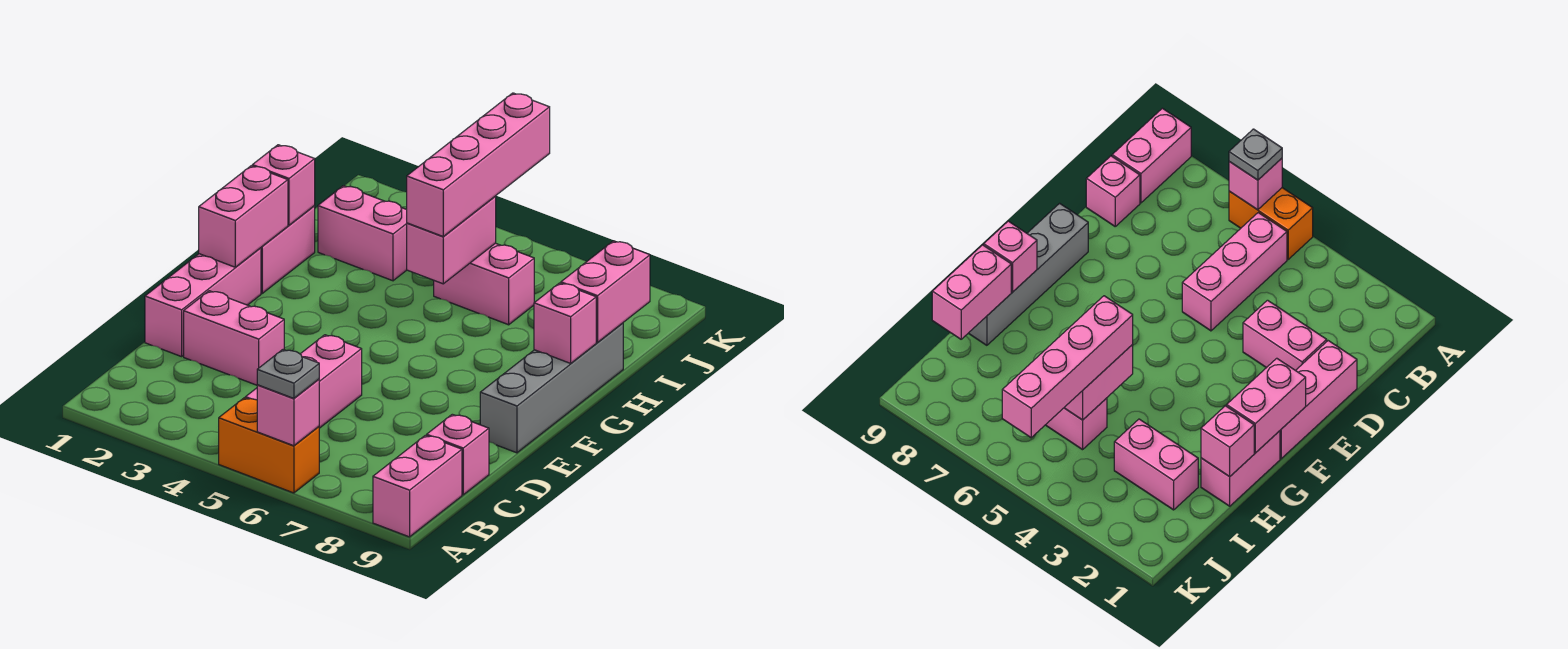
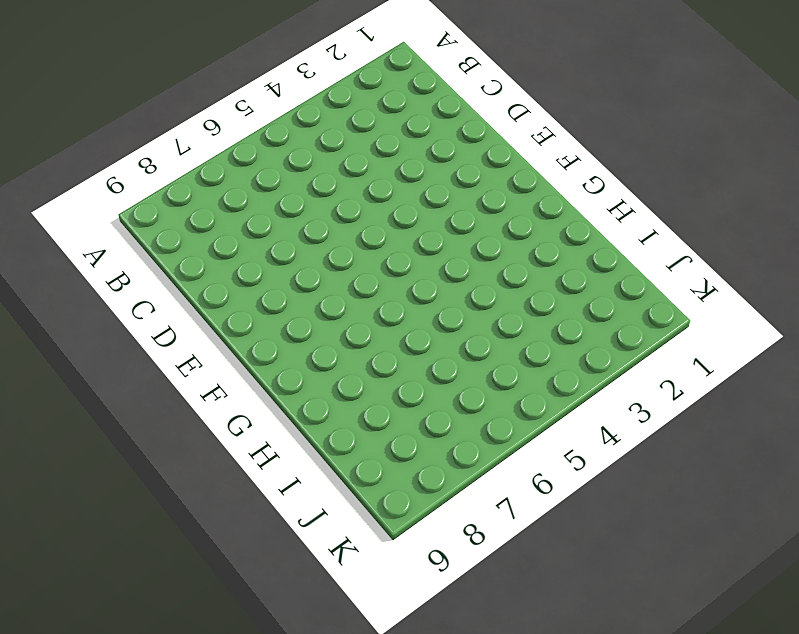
none -> orange brick A5:A6 level 1
none -> pink brick A9:B9 level 1
none -> pink brick B5:D5 level 1

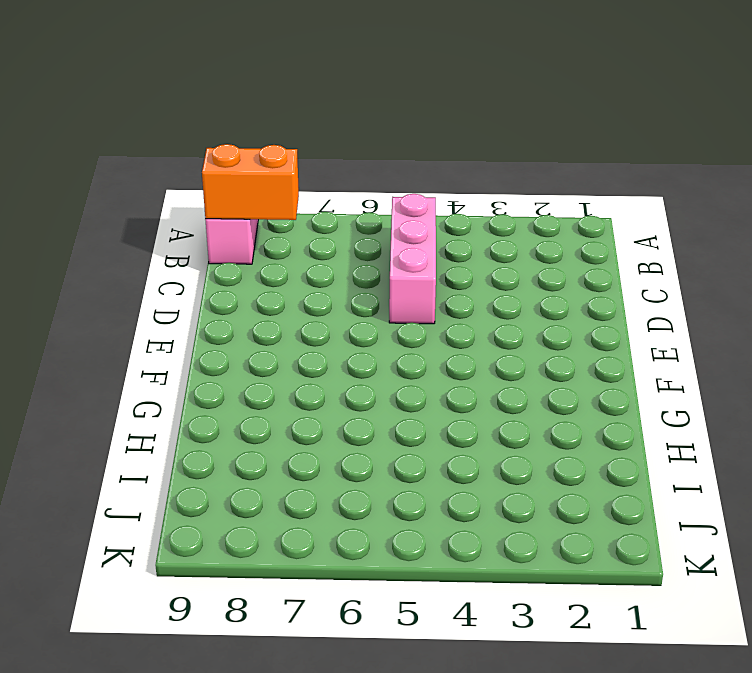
orange brick B8:B9 level 2 -> orange brick A5:A6 level 1
none -> pink brick C9 level 1
none -> pink brick D1:F1 level 1
none -> pink brick D2:D3 level 1

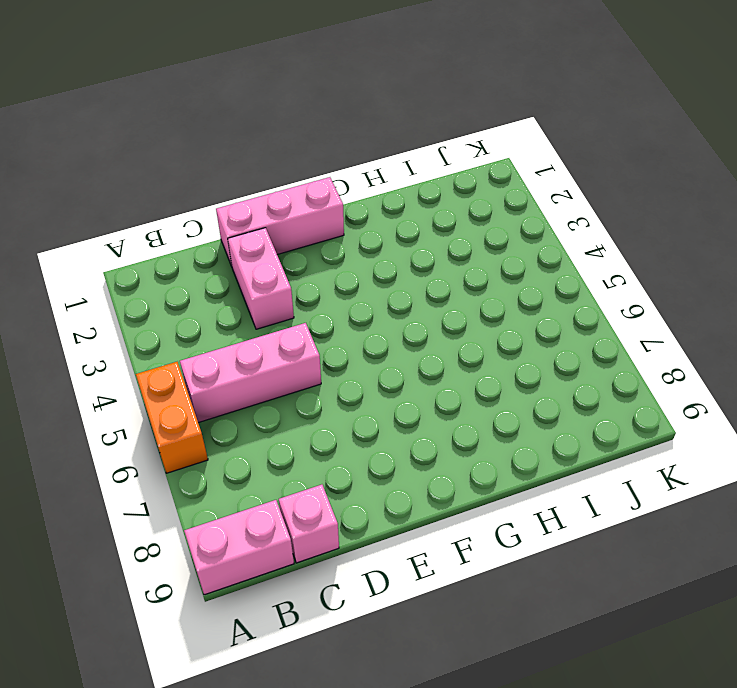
none -> grey brick E9:H9 level 1
none -> pink brick G1:H1 level 1
none -> pink brick I2:I3 level 1

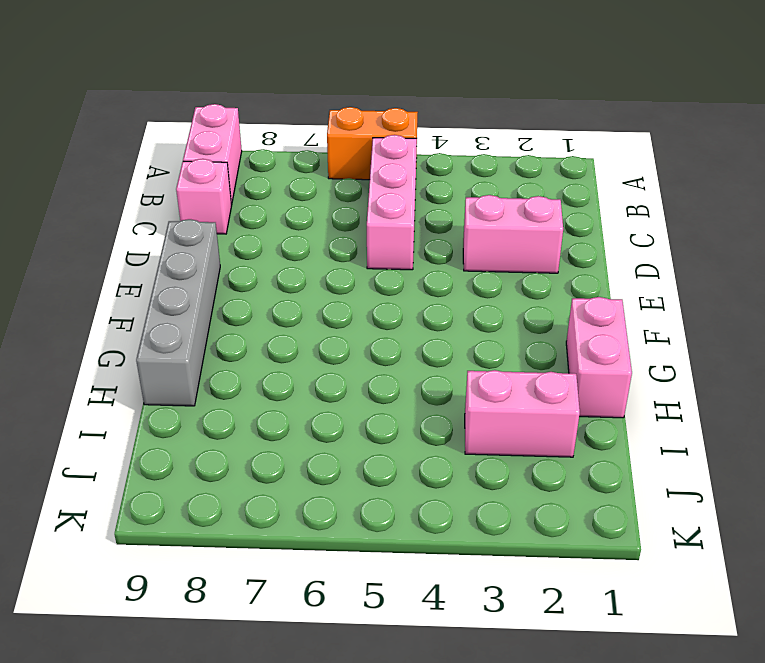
none -> pink brick D1:F1 level 1
none -> pink brick I5:I6 level 1
none -> pink brick A6 level 2

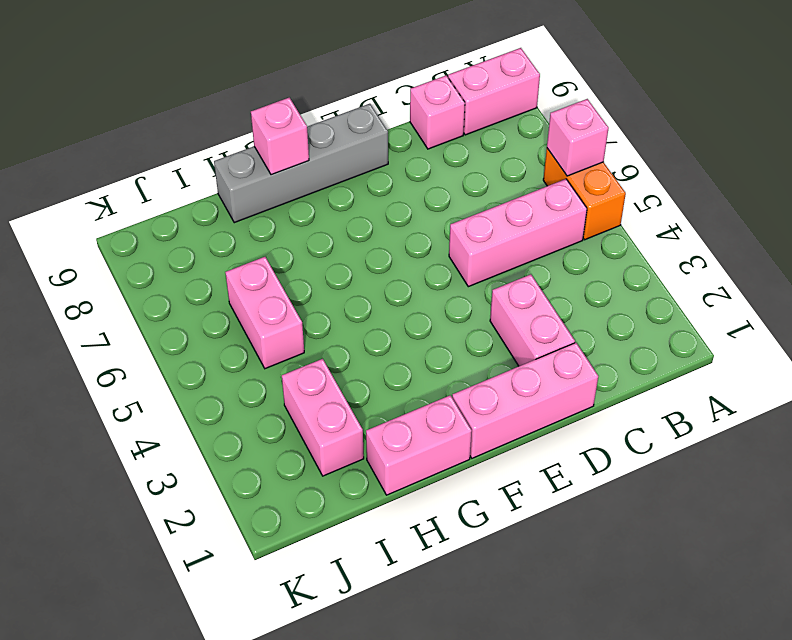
none -> pink brick F1:G1 level 2
none -> pink brick H1 level 2
none -> pink brick H5:I5 level 2

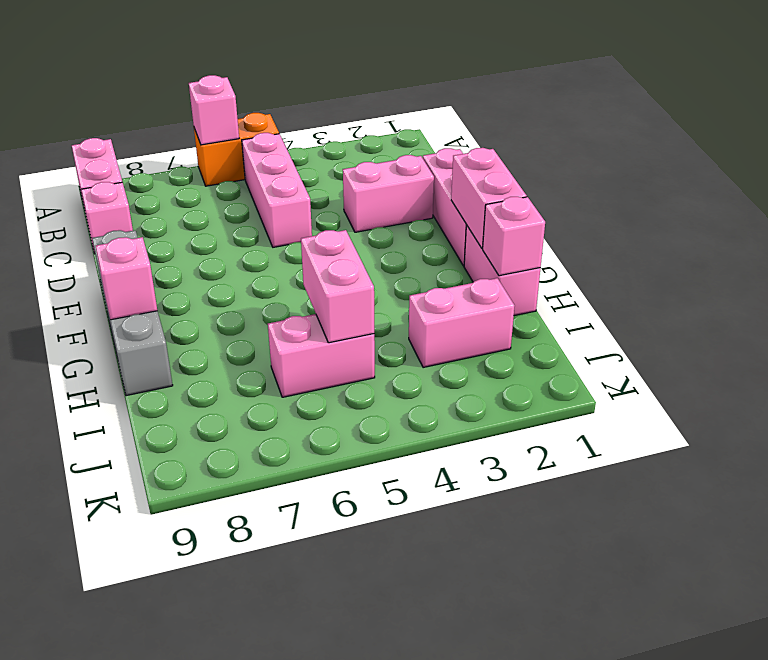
none -> pink brick H9:I9 level 2
none -> grey plate A6 level 3
none -> pink brick H5:K5 level 3

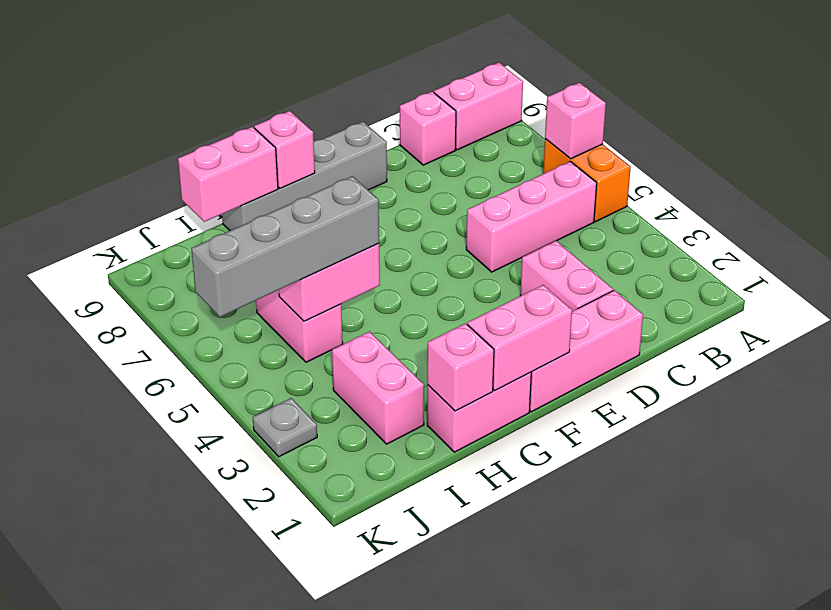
grey brick H5:K5 level 3 -> pink brick H5:K5 level 3
grey plate K3 level 1 -> grey plate A6 level 3

